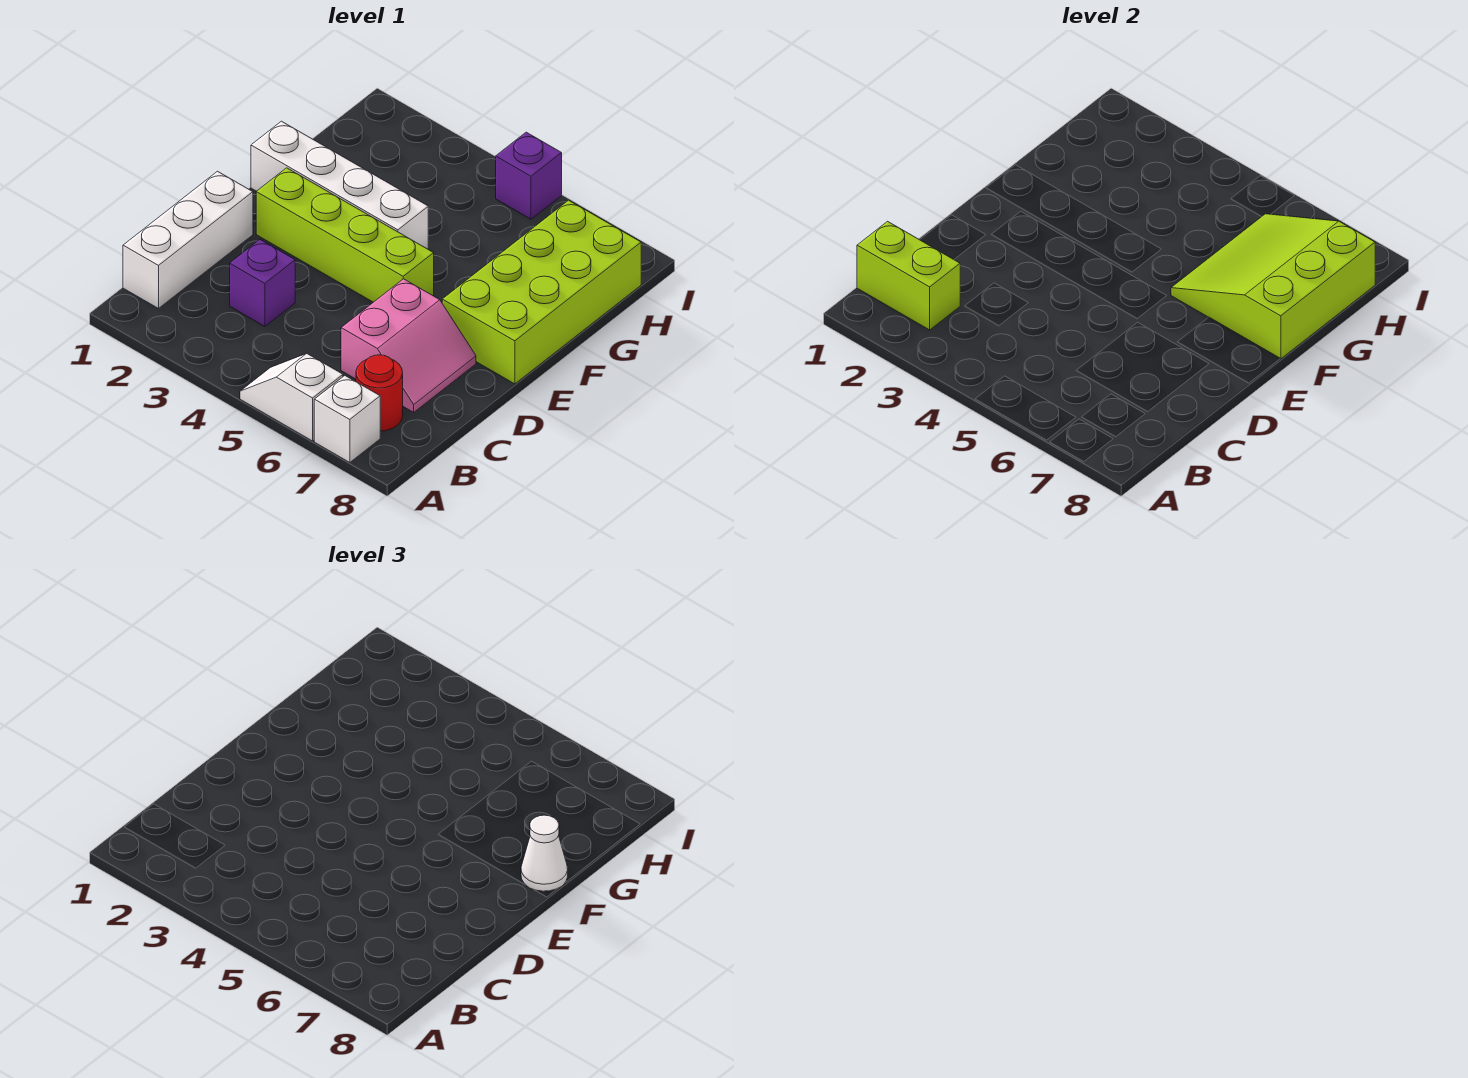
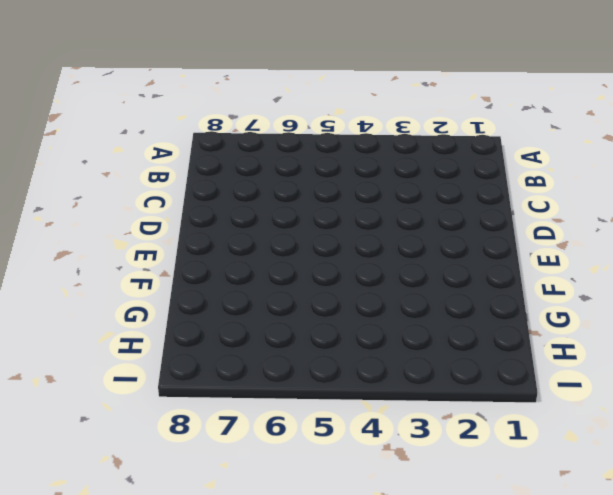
none -> white slope A5:A6 level 1 top 6
none -> white brick A7 level 1
none -> white brick B1:D1 level 1

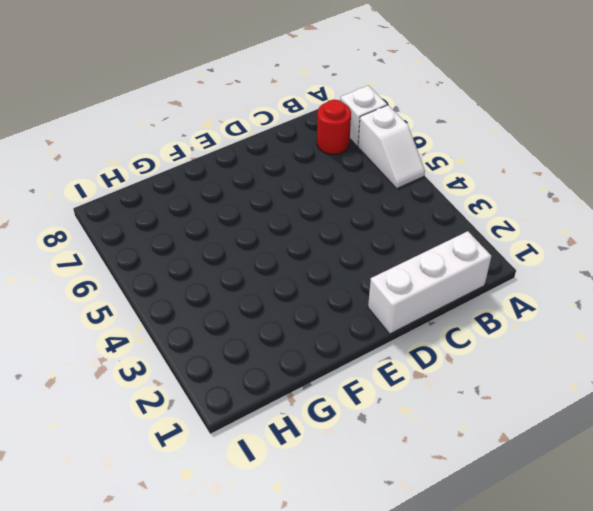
none -> purple brick C3 level 1
none -> pink slope C6:D7 level 1 top 6
none -> lime brick E2:E5 level 1

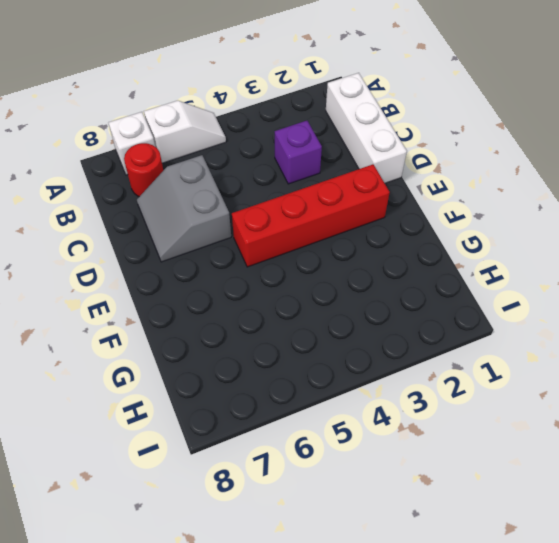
grey slope C6:D7 level 1 top 6 -> pink slope C6:D7 level 1 top 6
red brick E2:E5 level 1 -> lime brick E2:E5 level 1
none -> lime brick E7:H8 level 1
none -> white brick F1:F4 level 1
none -> purple brick I5 level 1

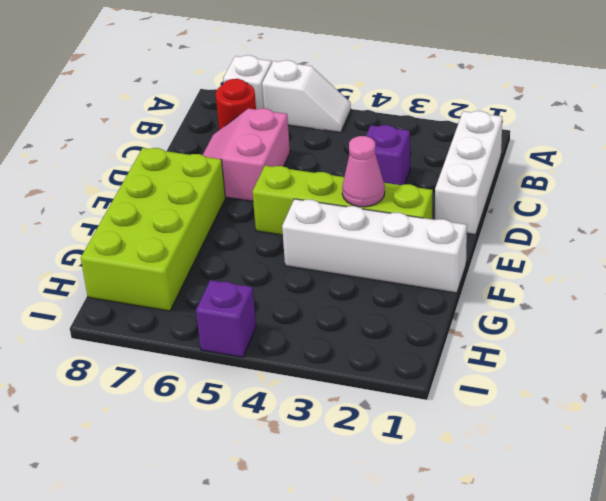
pink cone E3 level 2 -> none
none -> lime brick B1:B2 level 2
none -> lime slope F6:H8 level 2 top 8
none -> white cone F8 level 3

